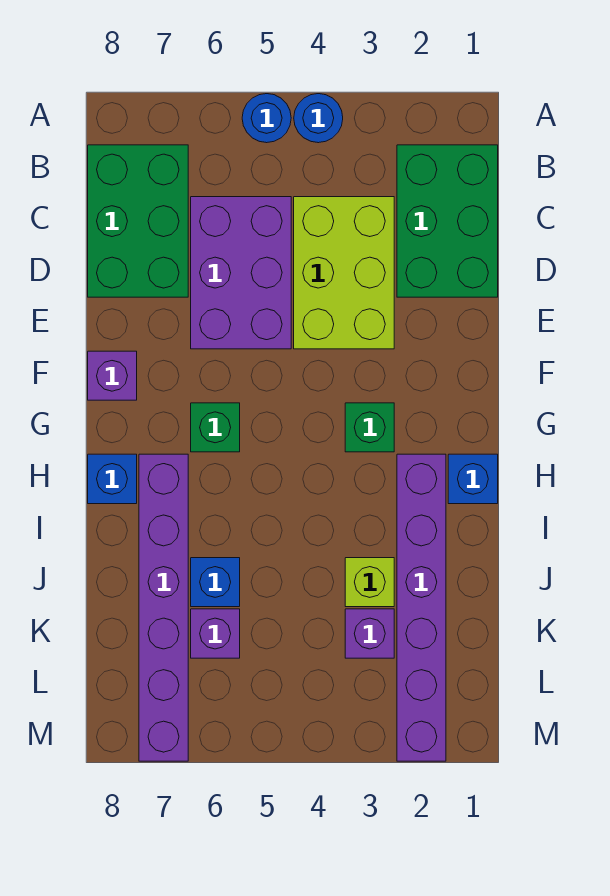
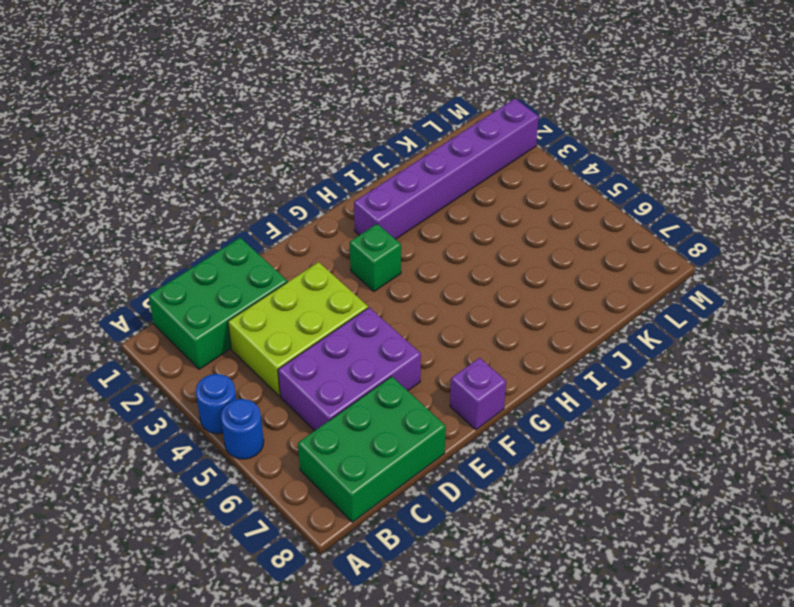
none -> green brick G6 level 1
none -> blue brick H1 level 1
none -> purple brick H7:M7 level 1

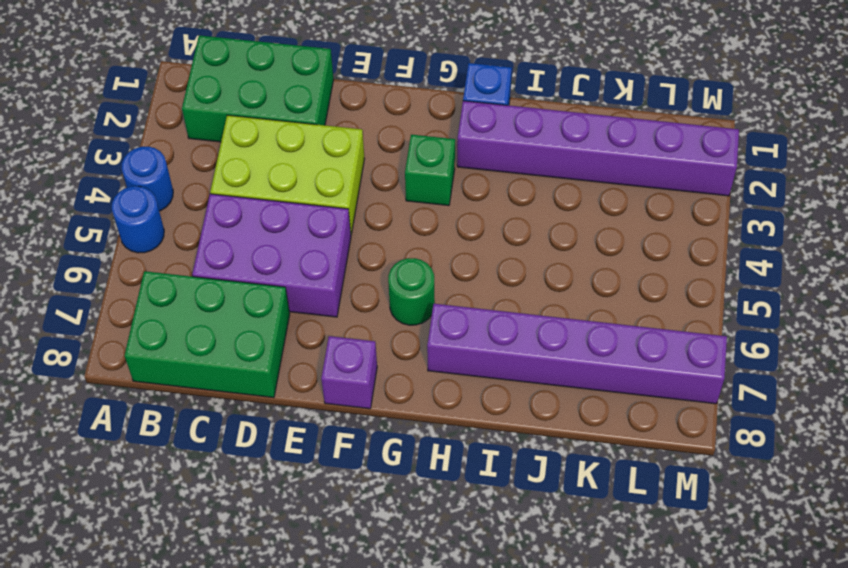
green round brick G6 level 1 -> green brick G6 level 1
none -> blue brick H8 level 1
none -> lime brick J3 level 1
none -> blue brick J6 level 1

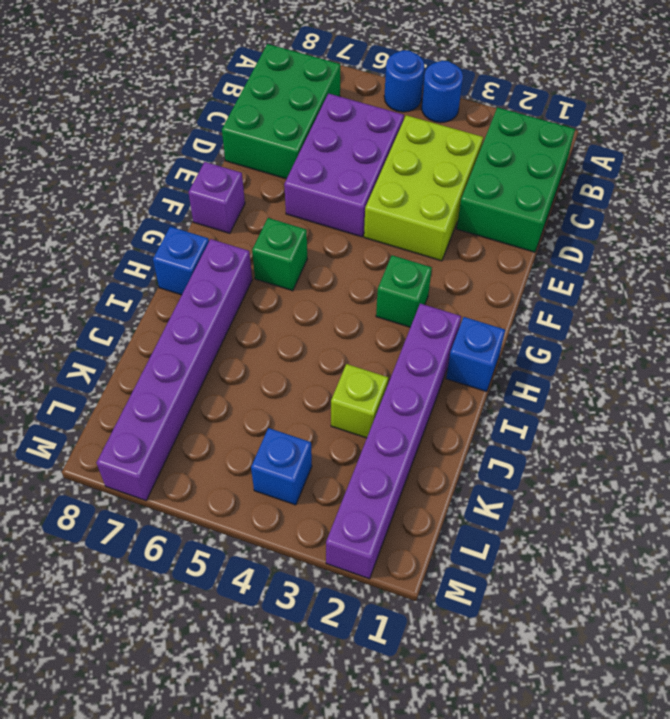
blue brick L4 level 1 -> blue brick J6 level 1
none -> purple brick K3 level 1
none -> purple brick K6 level 1

